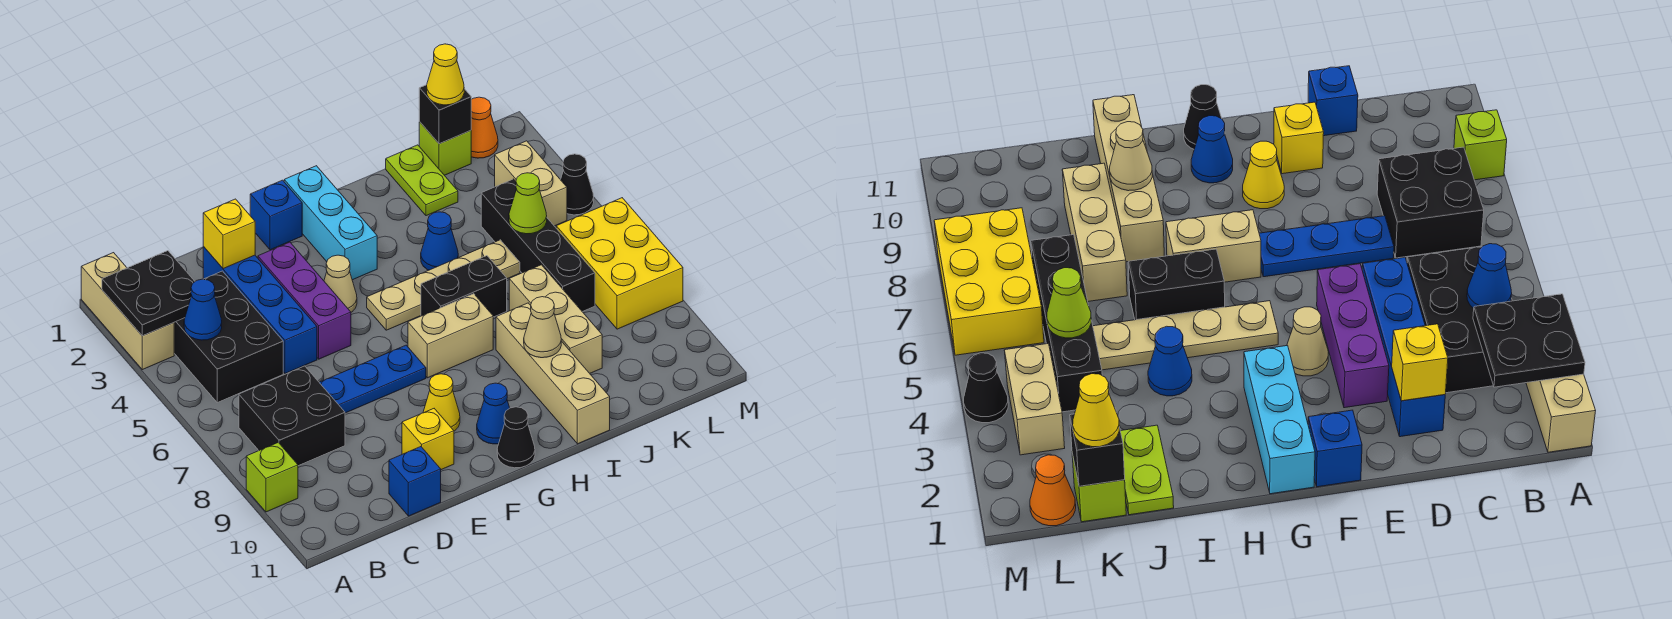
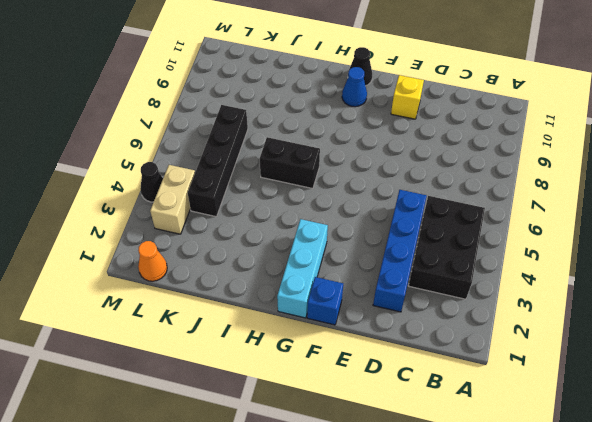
none -> tan brick A1:A3 level 1
none -> lime brick A9 level 1
none -> black brick B7:C8 level 1
none -> blue plate D7:F7 level 1

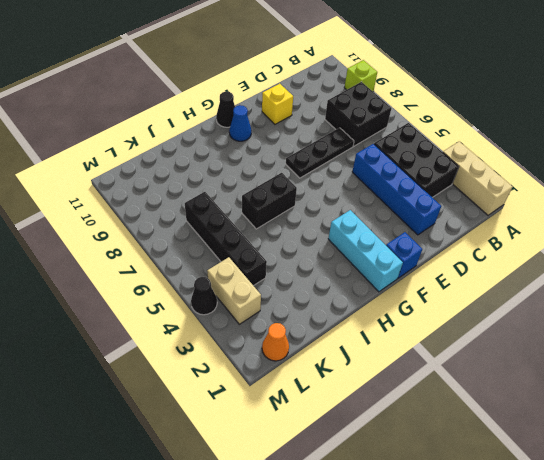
black plate D7:F7 level 1 -> blue plate D7:F7 level 1
none -> blue brick D11 level 1
none -> purple brick E3:E5 level 1
none -> tan cone F4 level 1
none -> yellow cone F9 level 1

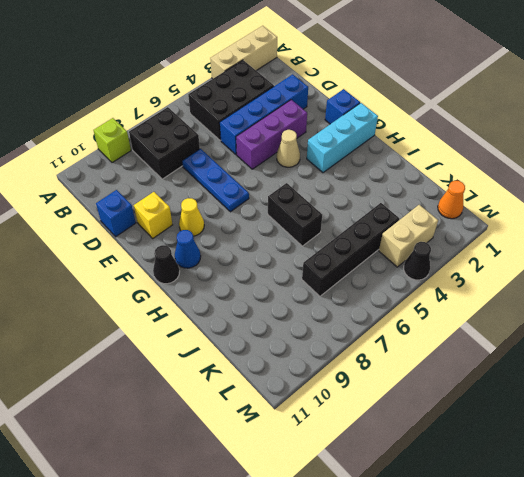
none -> tan plate G5:J5 level 1
none -> tan brick G7:H7 level 1
none -> blue cone I4 level 1
none -> tan brick I8:I11 level 1

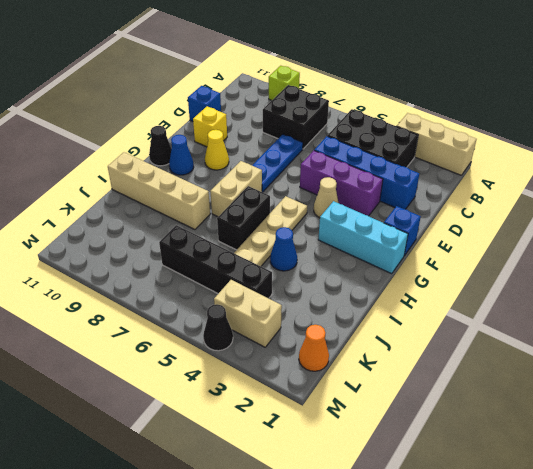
none -> lime plate J1:J2 level 1
none -> tan brick J7:J9 level 1
none -> lime brick K1 level 1
none -> yellow brick L6:M8 level 1

